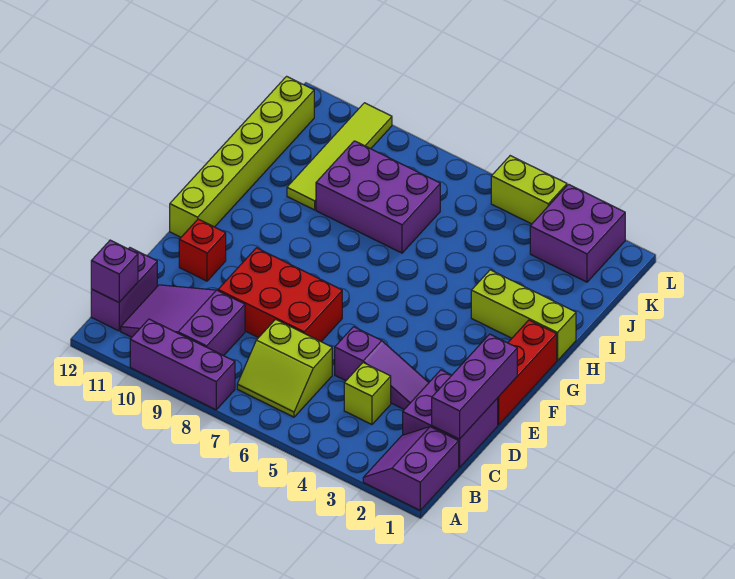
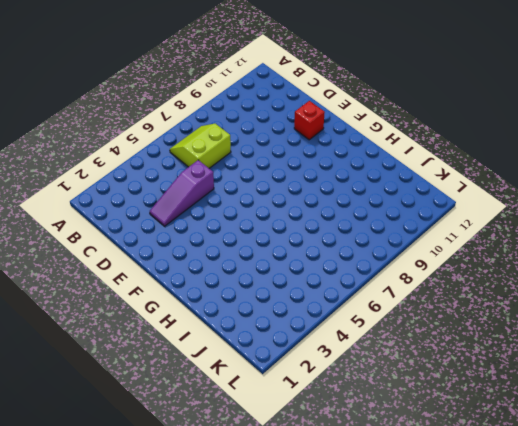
none -> purple slope A1:B2 level 1 top 1
none -> purple brick A8:A10 level 1
none -> purple slope B9:C11 level 1 top 9

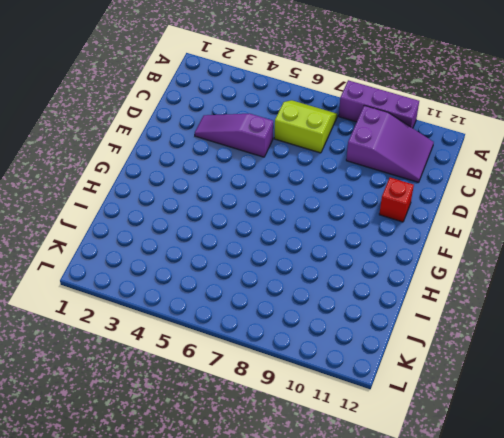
none -> purple slope A1:B2 level 1 top 1
none -> purple brick B12:C12 level 1
none -> purple brick C1:D2 level 1

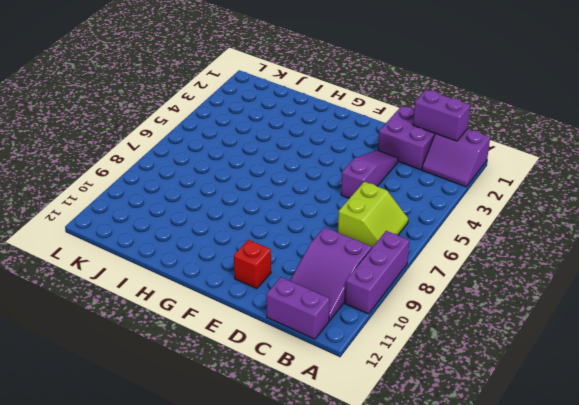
purple brick B1:C1 level 2 -> purple brick C1:E1 level 2
none -> lime brick C4 level 1
none -> red brick D7:E9 level 1
none -> red brick E1:G1 level 1

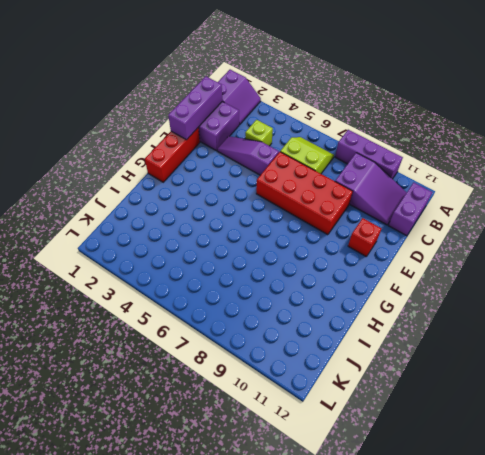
red brick D6:E9 level 1 -> red brick D7:E9 level 1
none -> lime brick F12:K12 level 1
none -> lime brick H1:H3 level 1
none -> purple brick I7:J9 level 1

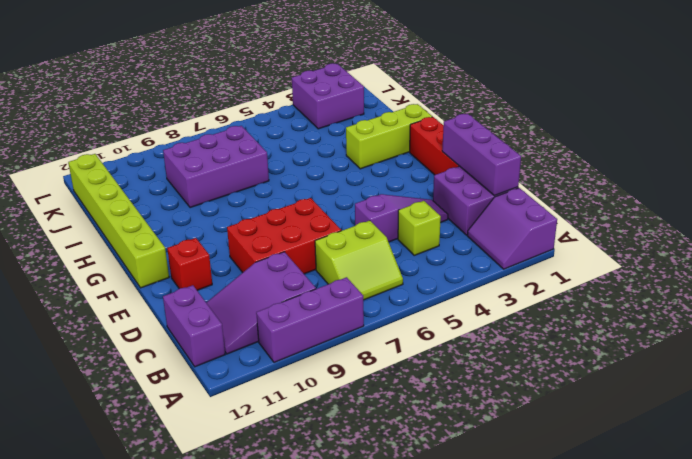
none -> lime tile I10:L10 level 1
none -> lime brick L4:L5 level 1
none -> purple brick B12 level 2

